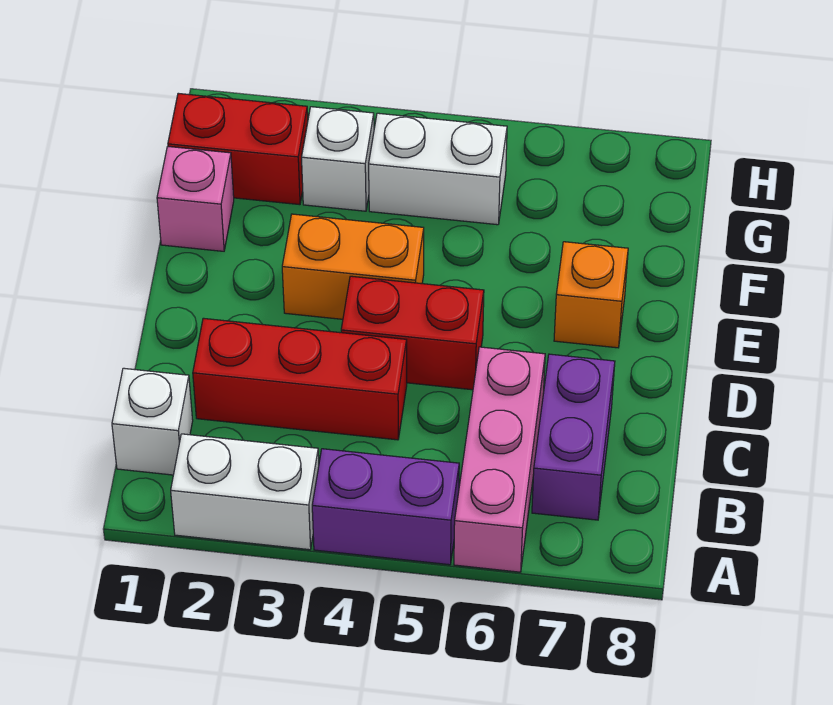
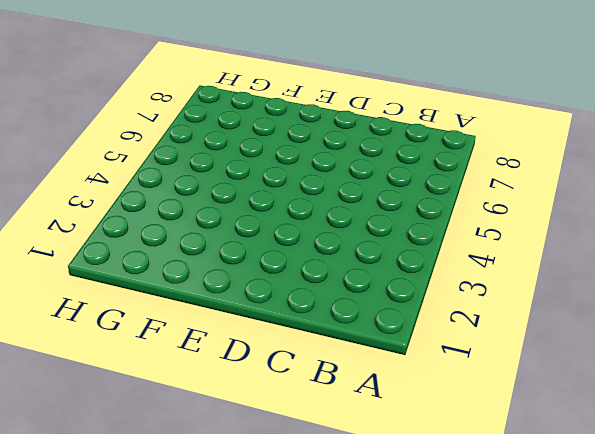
none -> white brick A2:A3 level 1
none -> purple brick A4:A5 level 1
none -> pink brick A6:C6 level 1

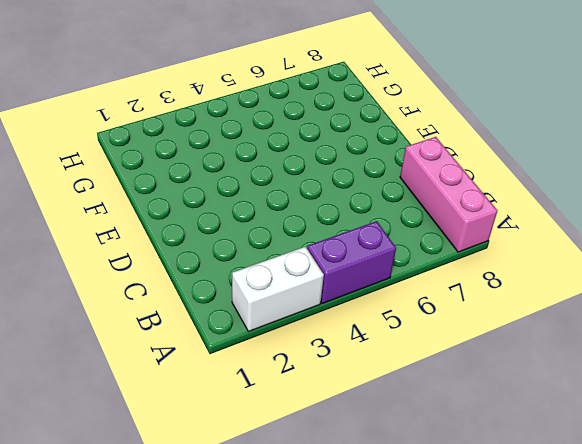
pink brick A8:C8 level 1 -> pink brick A6:C6 level 1
none -> white brick B1 level 1
none -> purple brick B7:C7 level 1
none -> red brick C2:C4 level 1

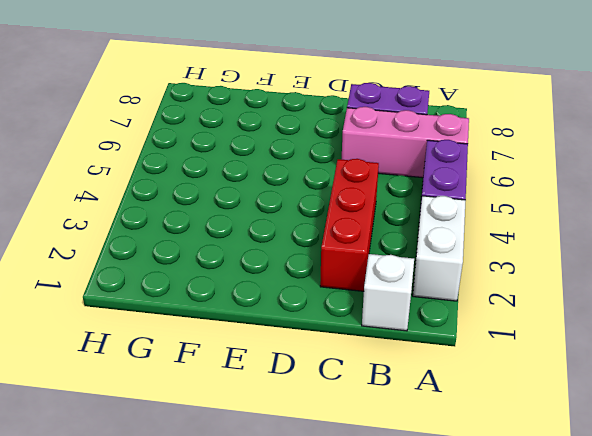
none -> red brick D4:D5 level 1
none -> orange brick E3:E4 level 1
none -> orange brick E7 level 1

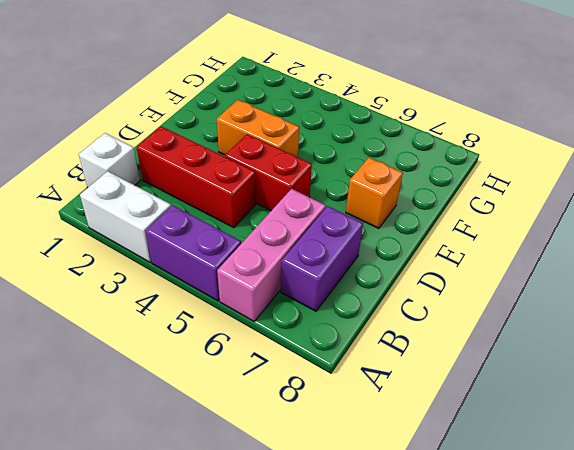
none -> pink brick F1 level 1
none -> red brick G1:G2 level 1
none -> white brick G3 level 1

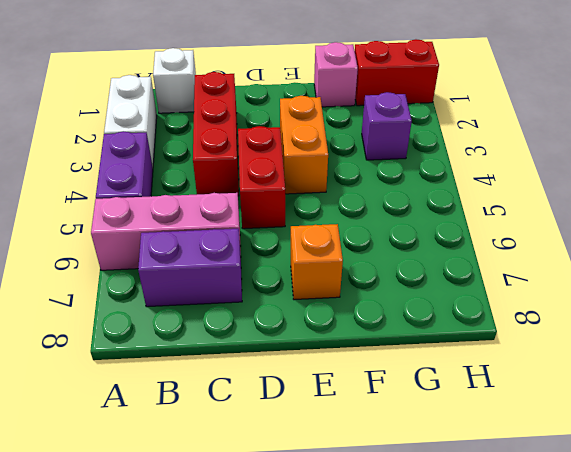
red brick G1:H1 level 1 -> red brick G1:G2 level 1
purple brick G3 level 1 -> white brick G3 level 1
none -> white brick G4:G5 level 1

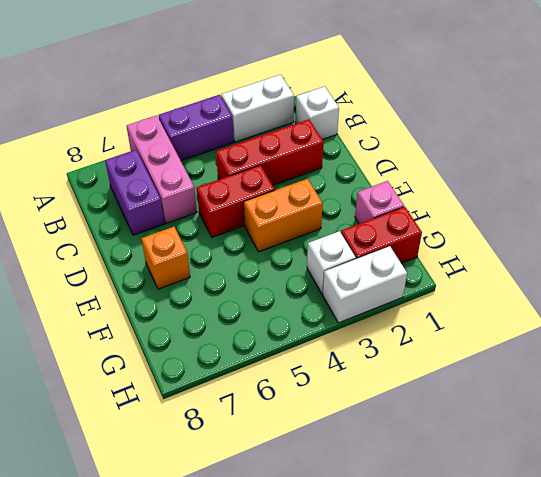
white brick H2:H3 level 1 -> white brick G4:G5 level 1

